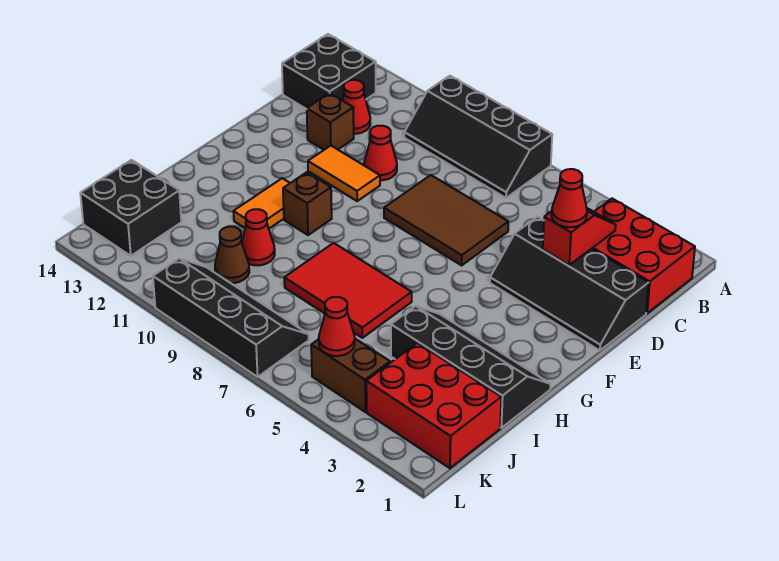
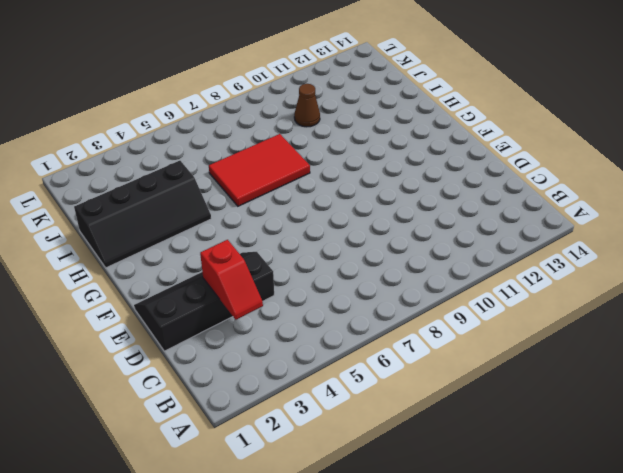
none -> black slope A7:B10 level 1 top A
none -> red brick B1:C3 level 1
none -> black brick B13:C14 level 1

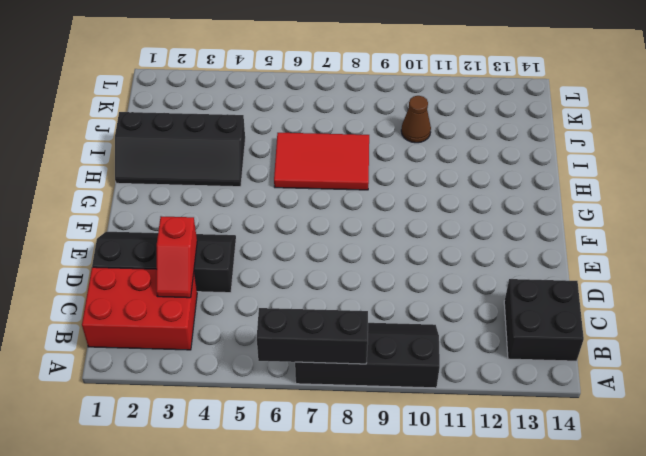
black brick A6:A8 level 2 -> none
none -> red cone C12 level 1
none -> brown tile D6:E8 level 1
none -> red cone D10 level 1

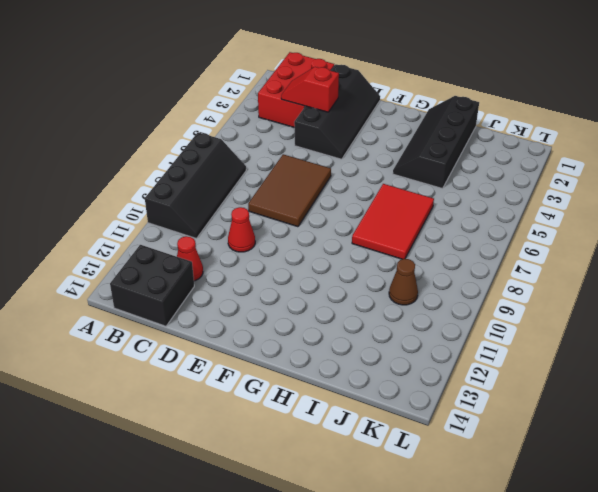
none -> brown brick D12 level 1
none -> orange tile E10:E11 level 1
none -> brown brick G10 level 1

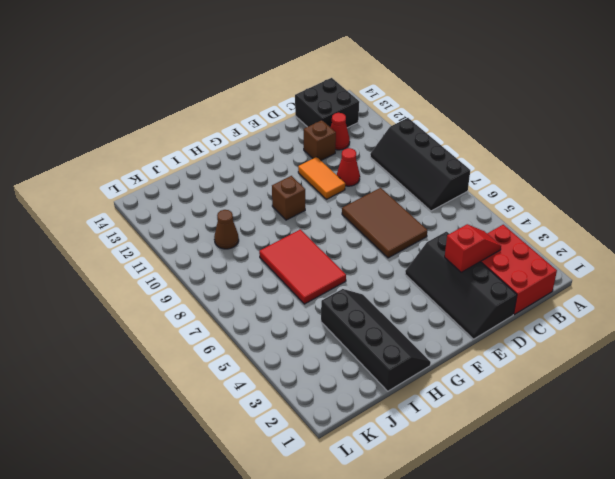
none -> orange tile G11:H11 level 1
none -> red cone I10 level 1
none -> red brick J1:K3 level 1

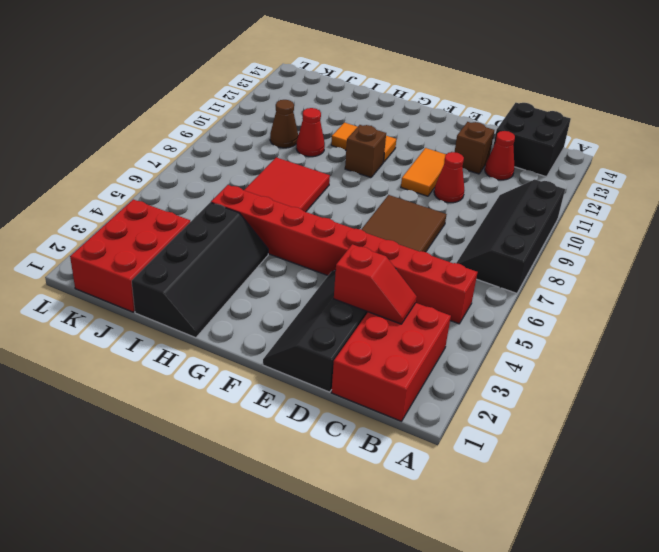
red brick B5:I5 level 1 -> none
none -> black brick J13:K14 level 1
none -> brown brick K4:K5 level 1
none -> black slope K7:L10 level 1 top L

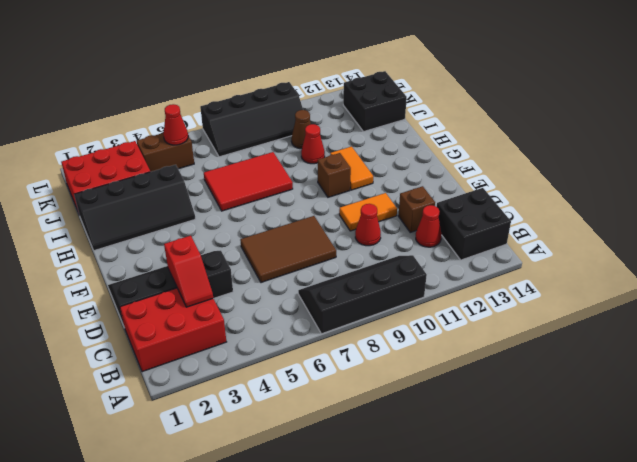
none -> red cone D3 level 3

